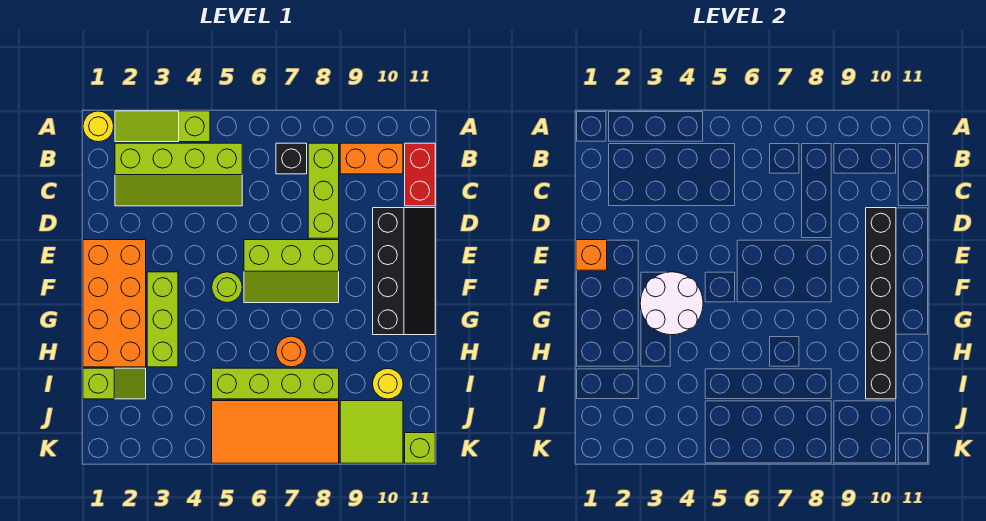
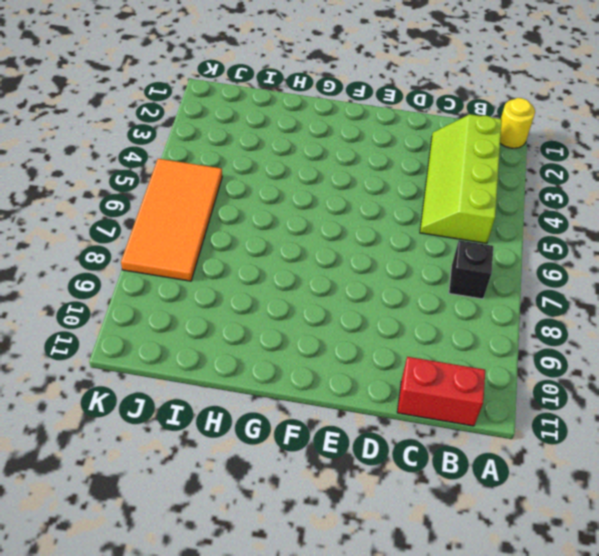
none -> lime slope A2:A4 level 1 top 4
none -> lime brick B8:D8 level 1
none -> orange brick B9:B10 level 1

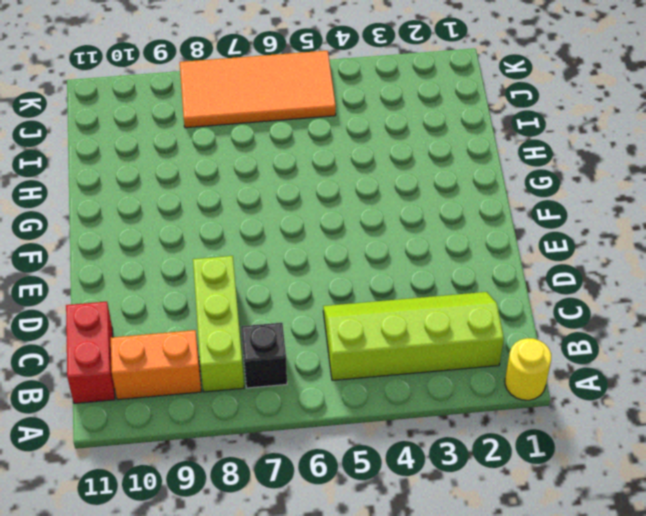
none -> lime slope A2:A4 level 1 top 4
none -> black slope D10:G11 level 1 top 10
none -> orange brick E1:H2 level 1

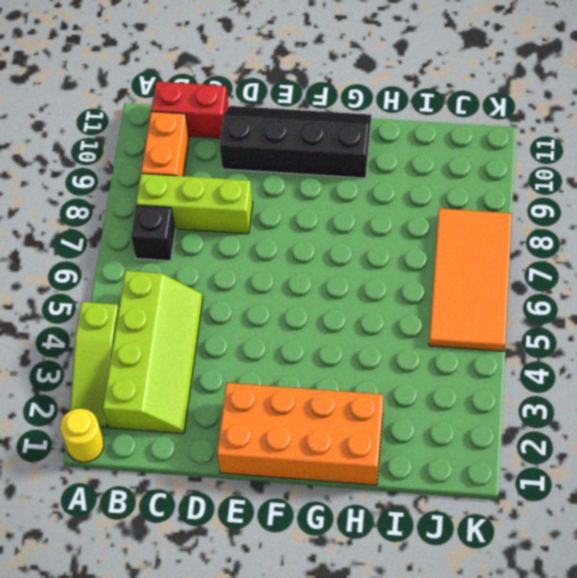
none -> lime slope E6:F8 level 1 top E
none -> lime brick F3:H3 level 1
none -> lime round brick F5 level 1

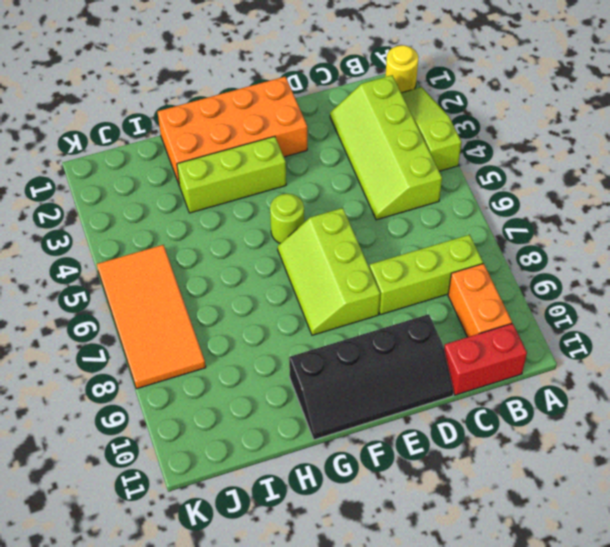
none -> black brick B7 level 1
none -> orange round brick H7 level 1
none -> lime slope I1:I2 level 1 top 1

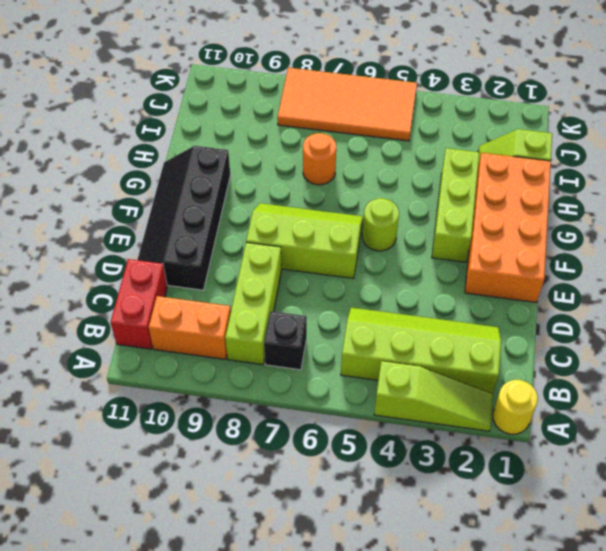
none -> lime brick I5:I8 level 1
none -> yellow round brick I10 level 1
none -> lime tile J9:K10 level 1

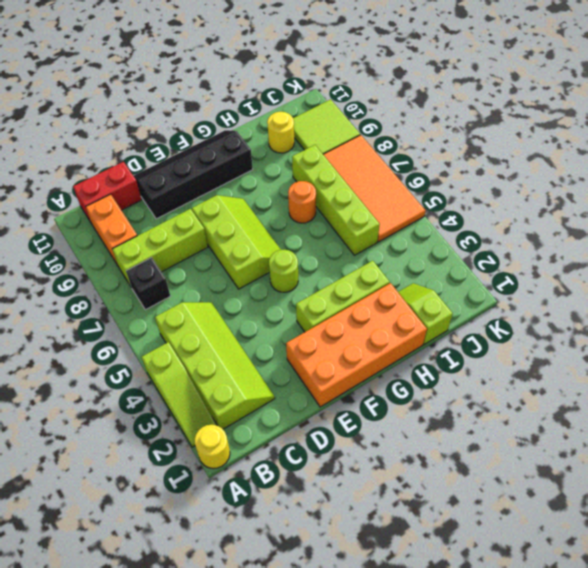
none -> lime brick K11 level 1
none -> black brick D10:I10 level 2
none -> orange brick E1 level 2

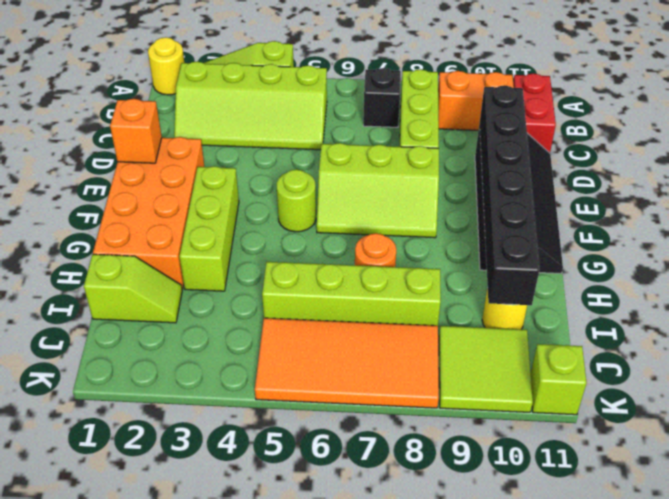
none -> white round brick F3:G4 level 2

